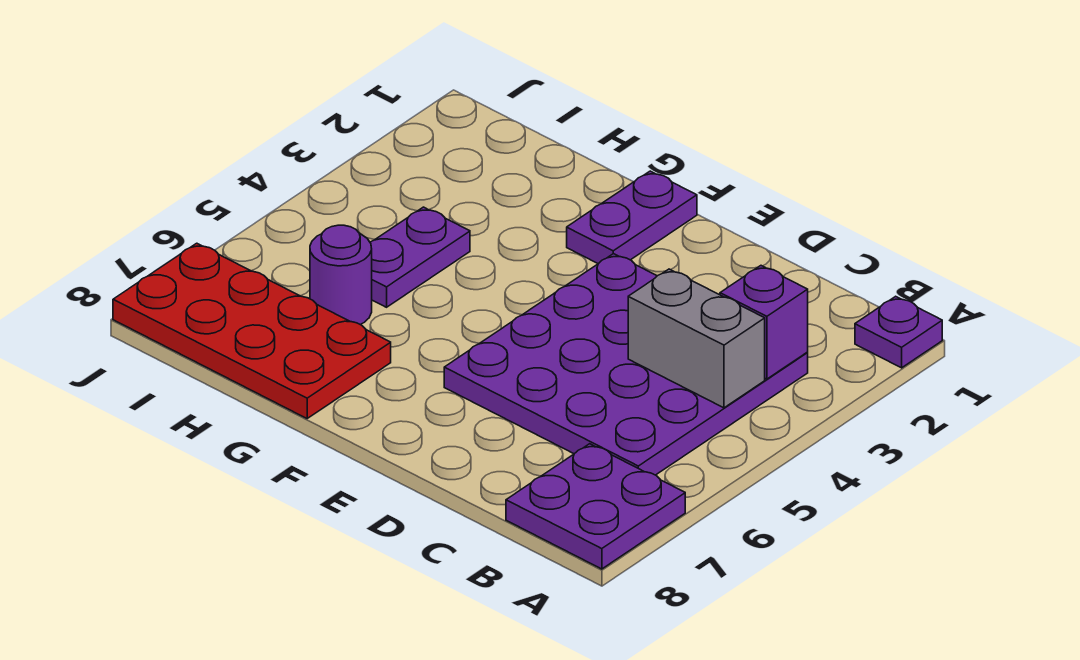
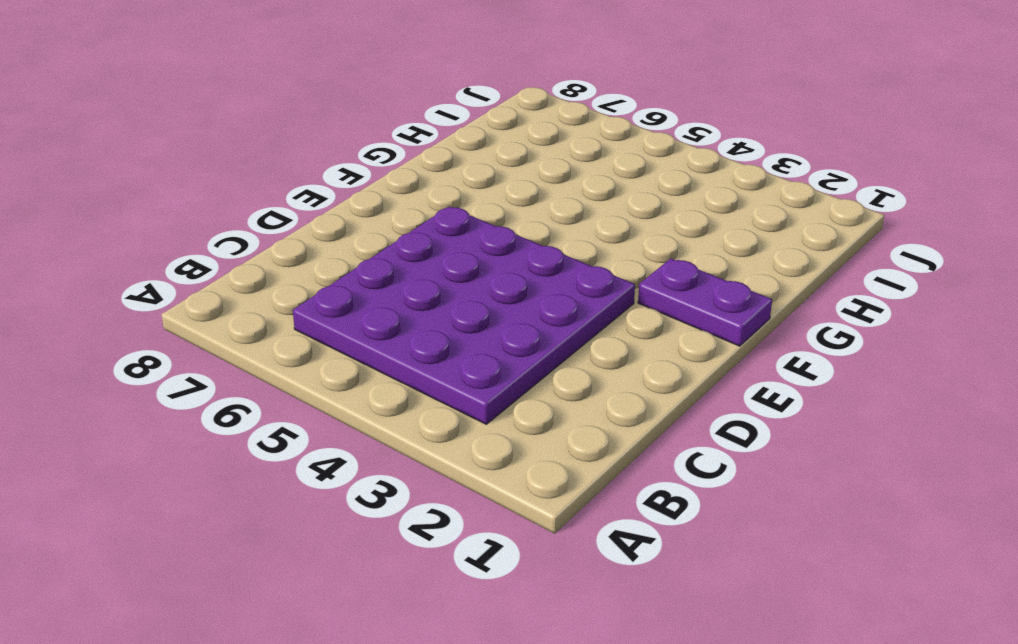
none -> purple plate A1 level 1
none -> purple plate A7:B8 level 1

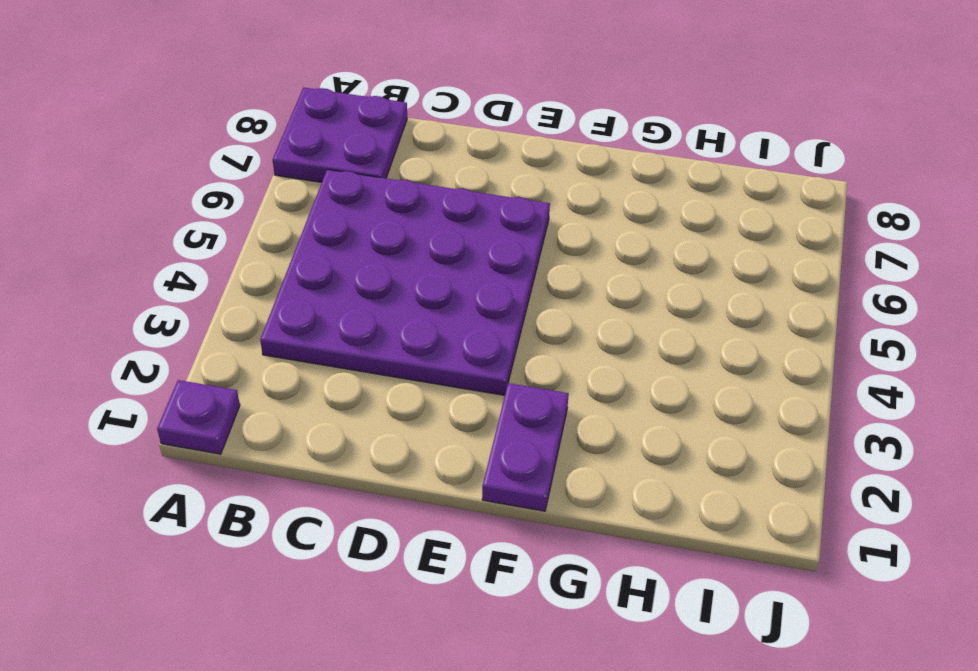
none -> red plate G7:J8 level 1
none -> purple plate H4:H5 level 1

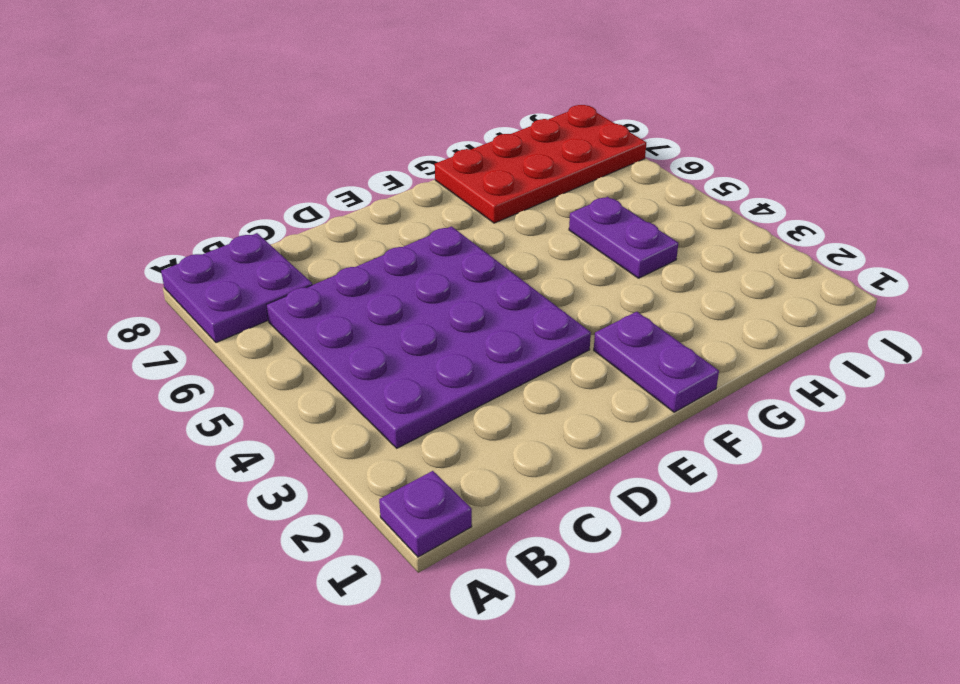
none -> purple round brick H6 level 1
none -> purple brick B3 level 2

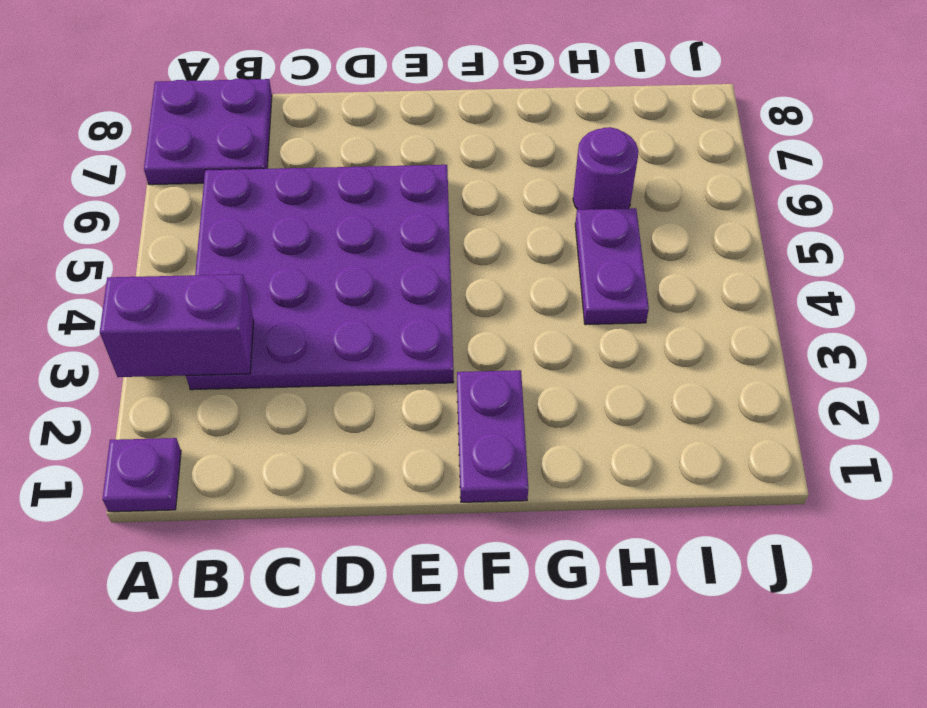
purple brick A3:B3 level 2 -> purple brick B3 level 2
none -> red plate G7:J8 level 1
none -> grey brick B4:C4 level 2

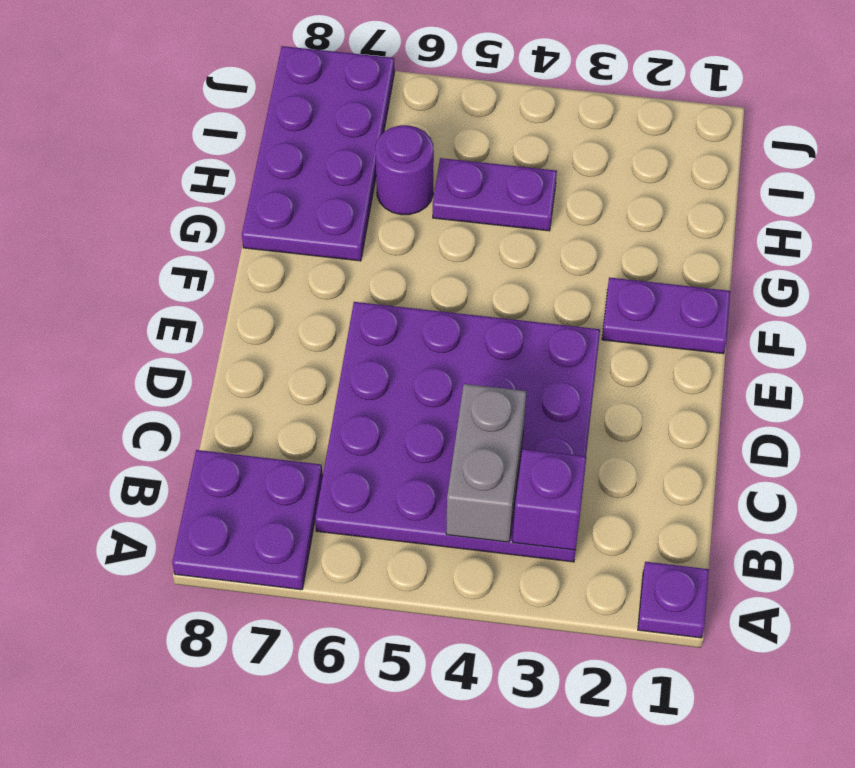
purple plate G7:J8 level 1 -> red plate G7:J8 level 1

